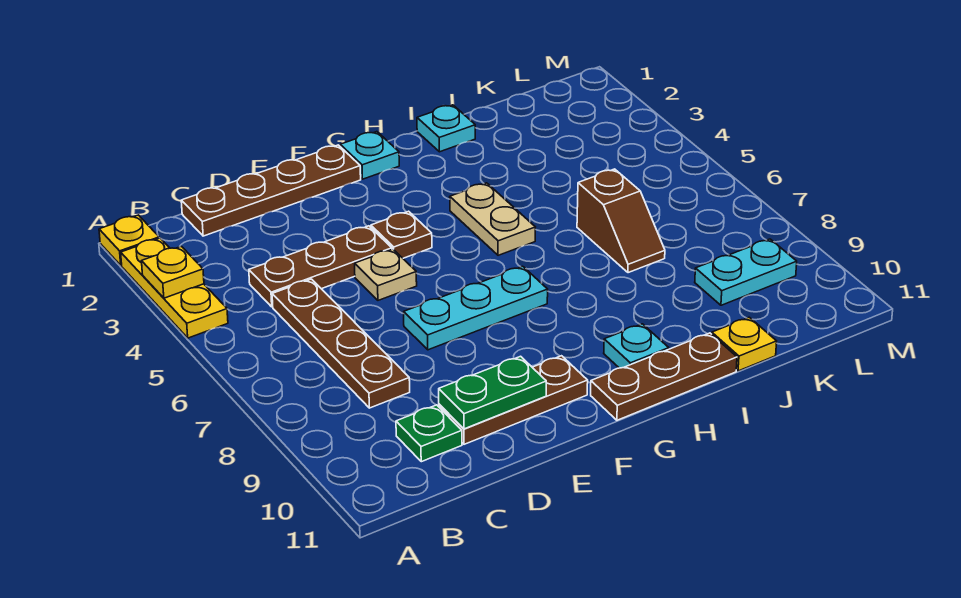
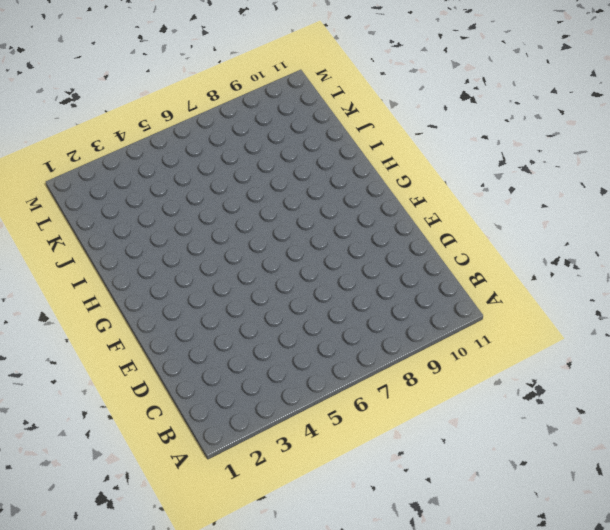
none -> yellow plate A1 level 1
none -> yellow plate A2:A4 level 1
none -> brown plate C1:F1 level 1

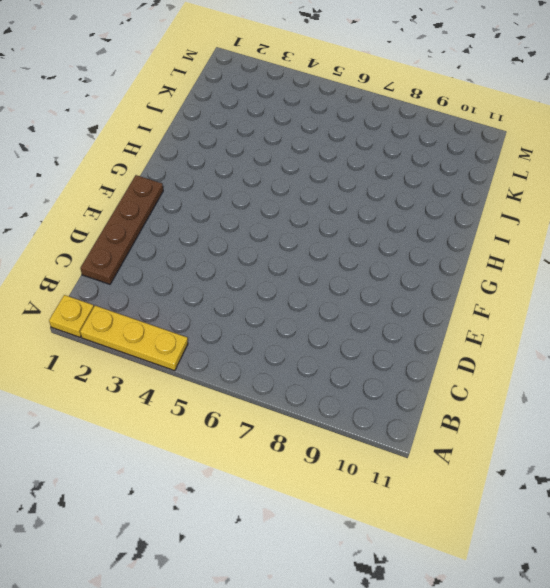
none -> brown plate C4:E4 level 1
none -> brown plate C5:C8 level 1
none -> green plate C10 level 1

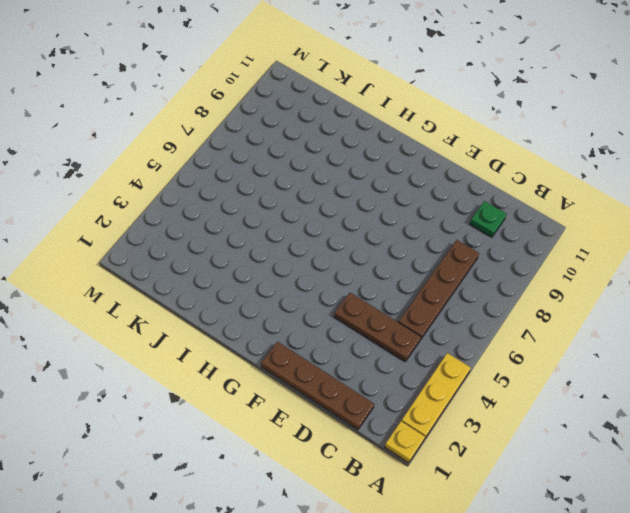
none -> brown plate D10:F10 level 1
none -> tan plate E5 level 1
none -> cyan plate E7:G7 level 1

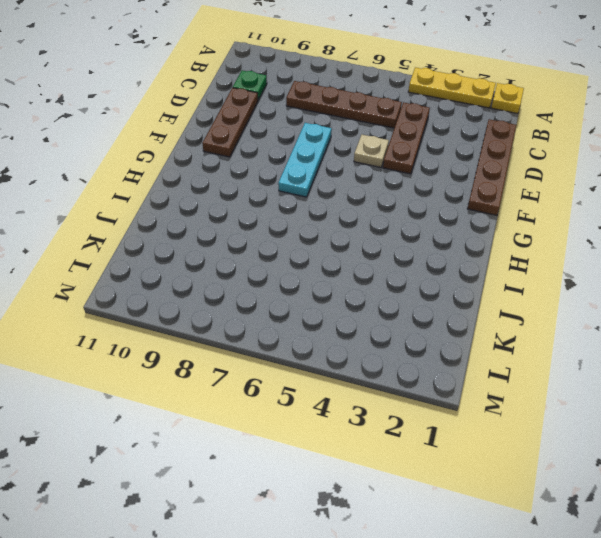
none -> brown plate F4 level 1
none -> cyan plate G1 level 1
none -> brown plate G11:I11 level 1

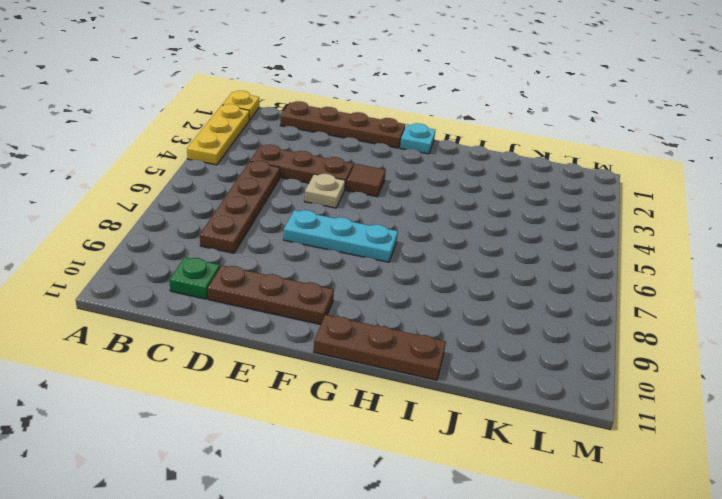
brown tile F4 level 1 -> brown plate F4 level 1
none -> tan plate H4:H5 level 1
none -> cyan plate H10 level 1
none -> cyan plate I1 level 1

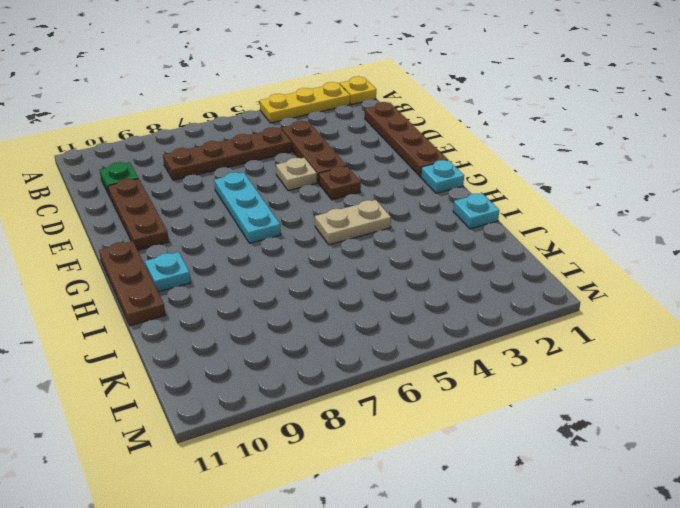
none -> brown slope J6:J7 level 1 top 6
none -> yellow plate J11 level 1
none -> cyan plate K9:L9 level 1

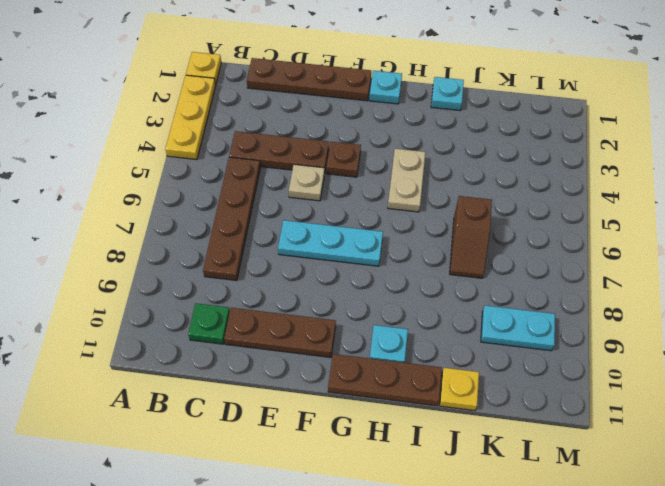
none -> yellow plate A3 level 2
none -> green plate D10:E10 level 2

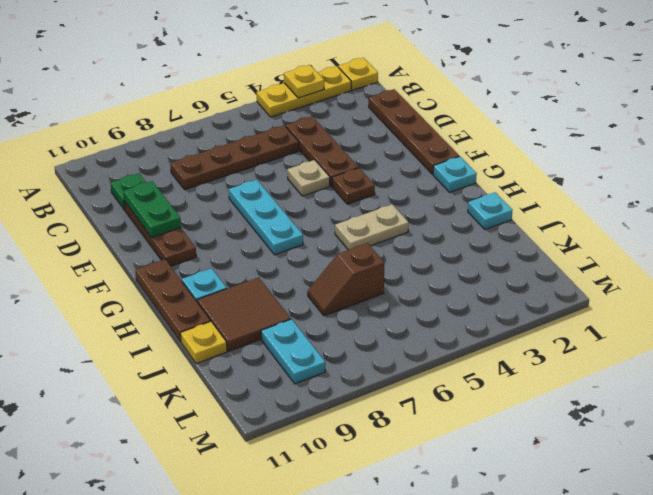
brown tile I9:J10 level 1 -> none

